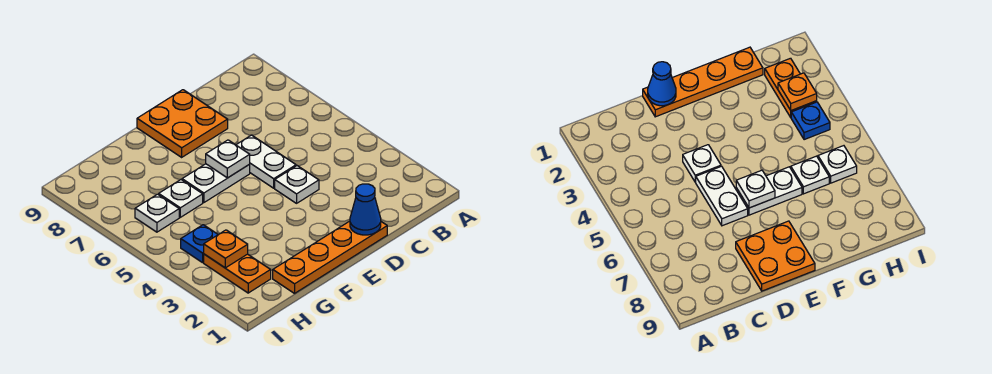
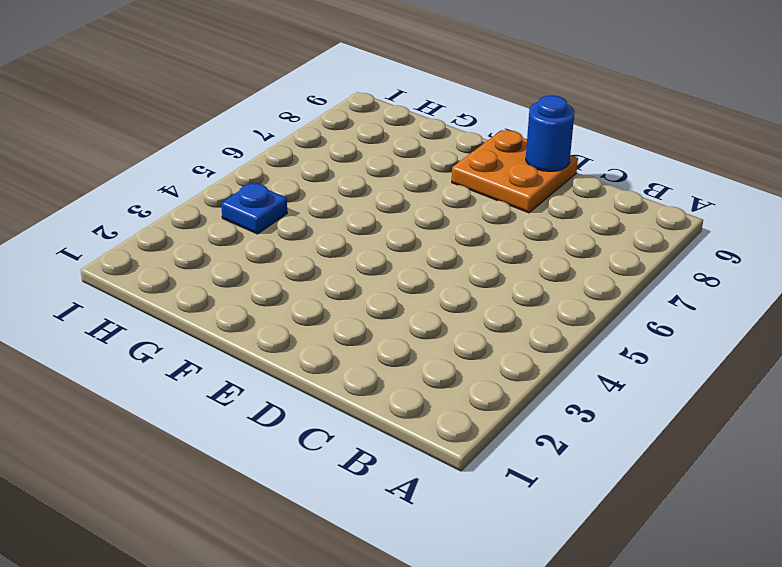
blue round brick D9 level 2 -> none
none -> orange plate D1:G1 level 1
none -> white plate D4 level 1
none -> white plate D5:D6 level 1

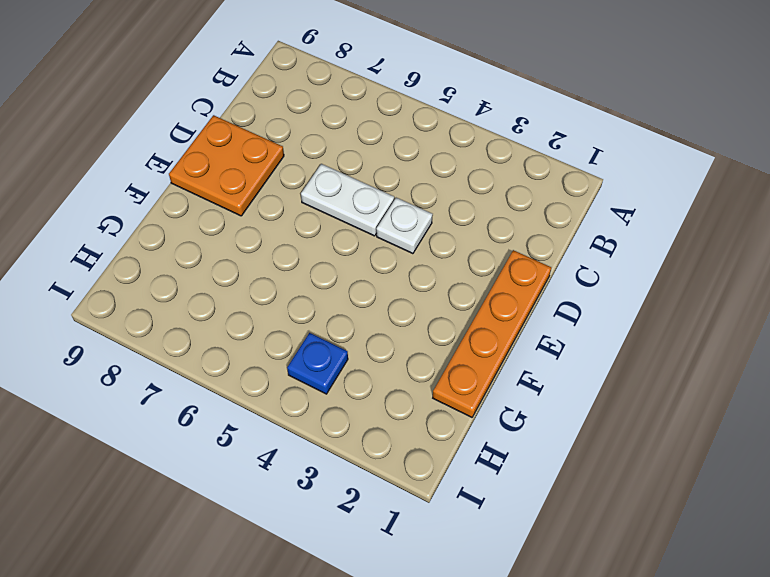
none -> white plate E6:F6 level 1
none -> white plate G6 level 1
none -> orange plate H2:H3 level 1

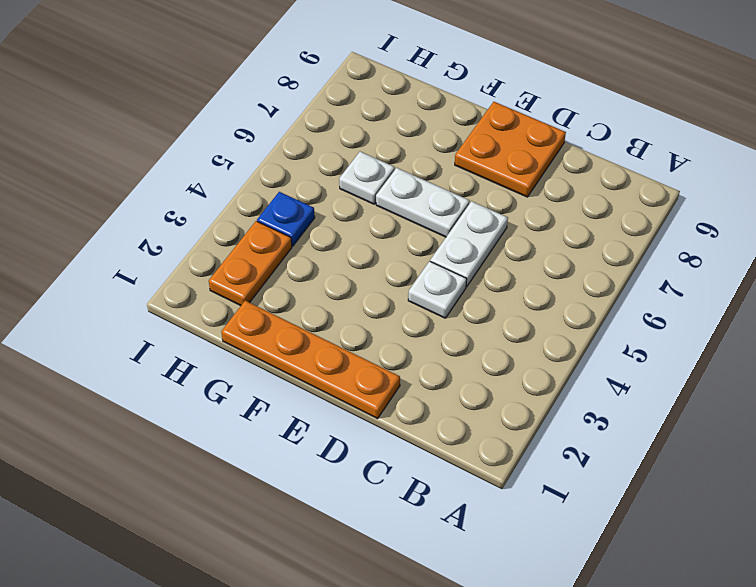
none -> white plate H6 level 1
none -> blue cone D1 level 2
none -> white plate E6 level 2

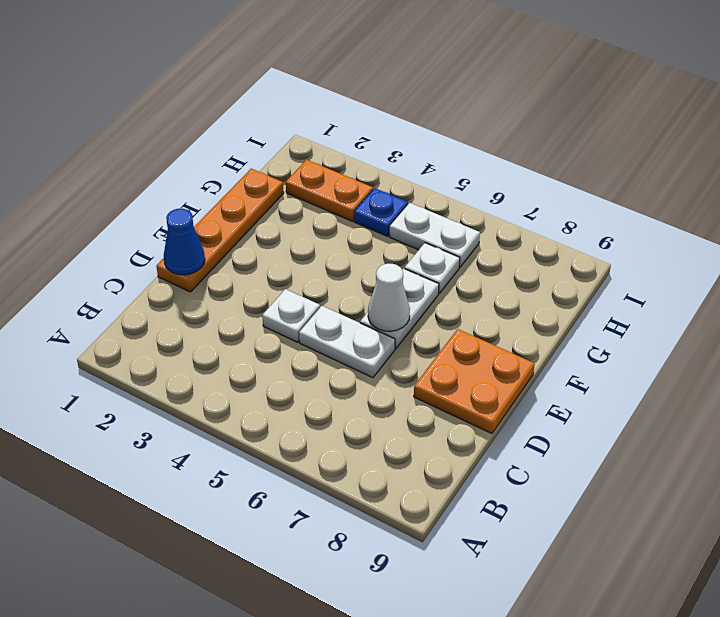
white cone E6 level 2 -> white plate E6 level 2
white plate H5:H6 level 1 -> white plate H6 level 1
none -> orange plate H3 level 2

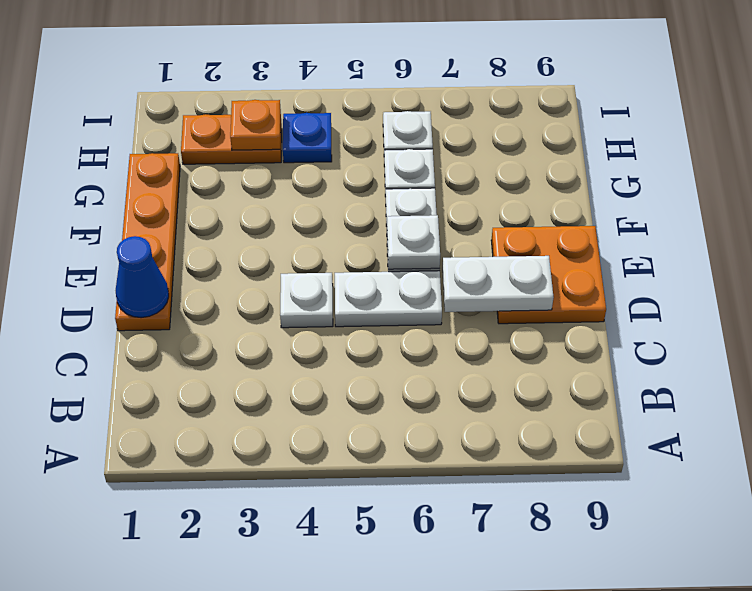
white plate D7:D8 level 2 -> none

